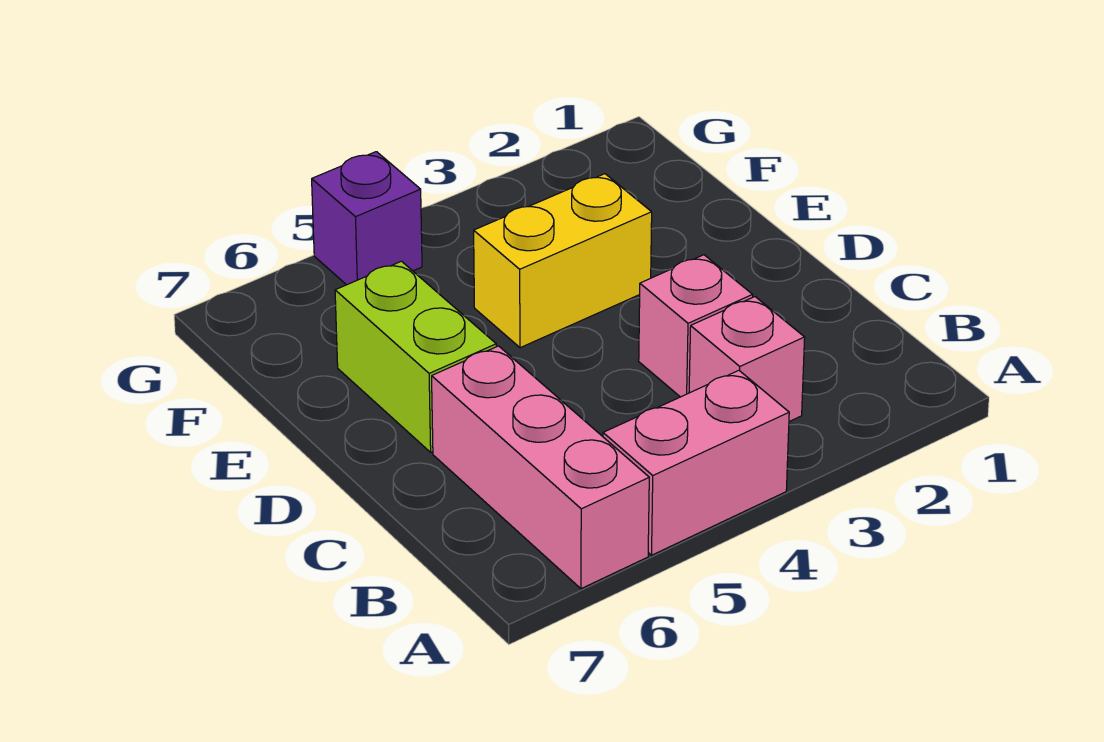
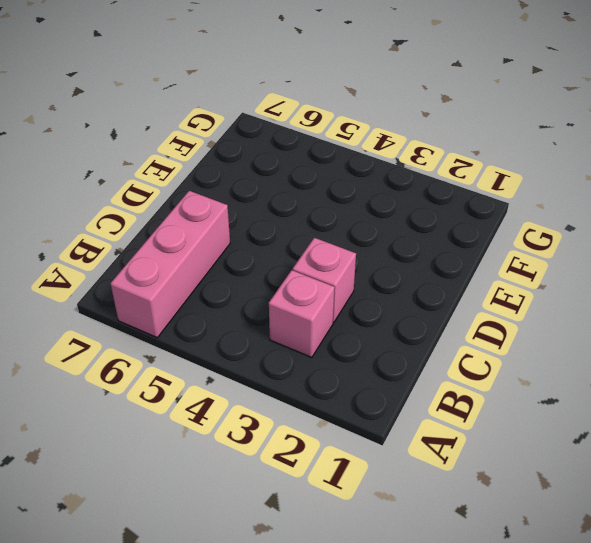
none -> pink brick A4:A5 level 1
none -> lime brick D6:E6 level 1

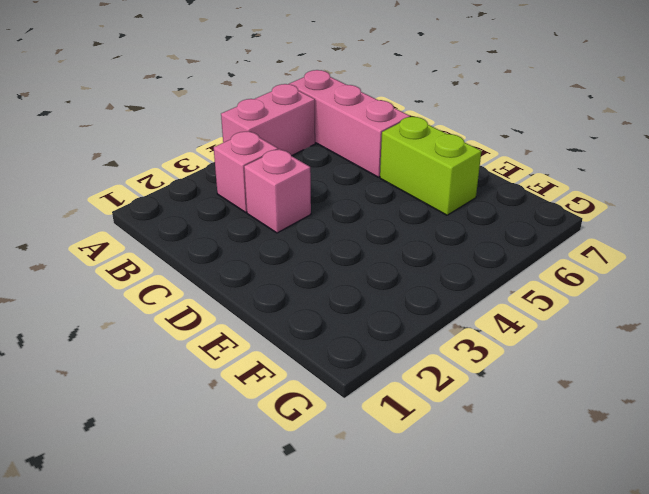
none -> yellow brick E3:E4 level 1
none -> purple brick G5 level 1

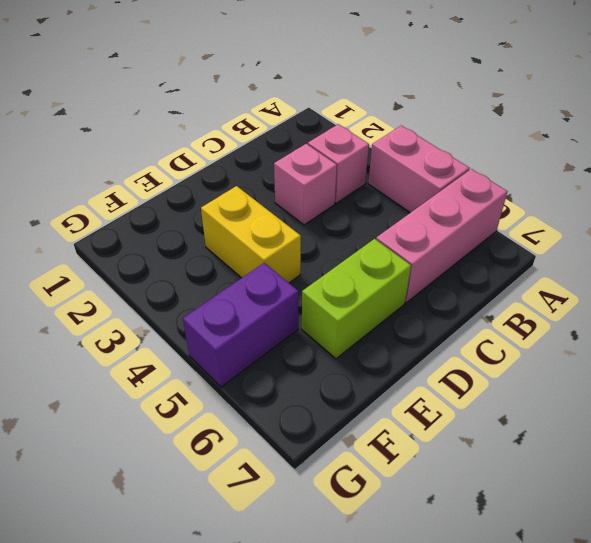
purple brick F5:G5 level 1 -> purple brick G5 level 1

